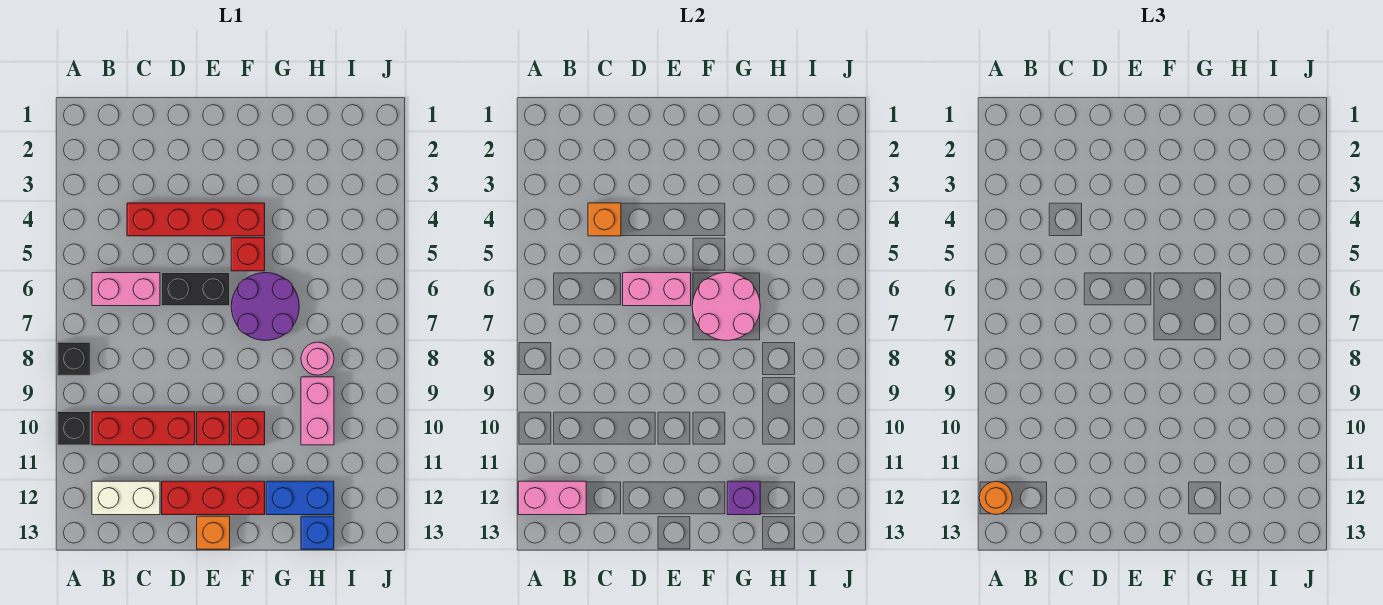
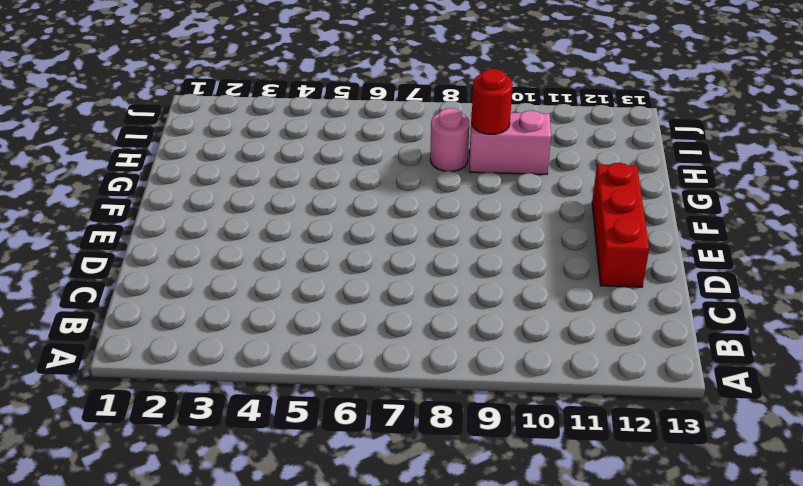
red round brick H9 level 2 -> none
none -> black brick A8 level 1
none -> black brick A10 level 1
none -> pink brick B6:C6 level 1

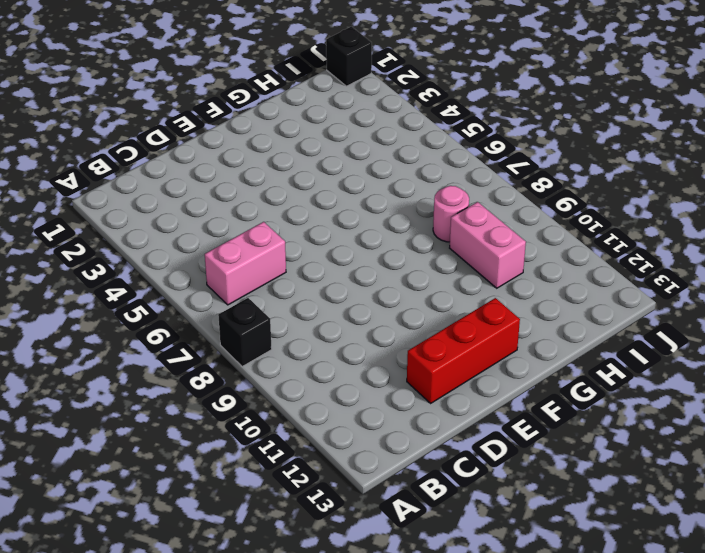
black brick J1 level 1 -> black brick A10 level 1
none -> red brick B10:D10 level 1
none -> white brick B12:C12 level 1
none -> red brick C4:F4 level 1

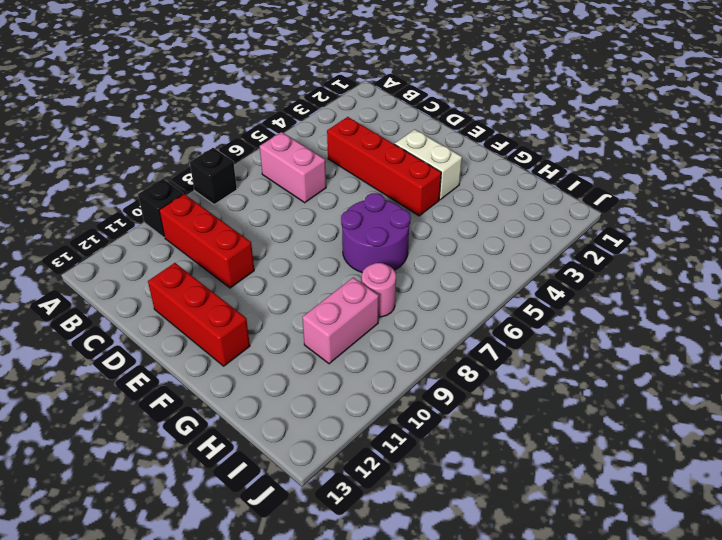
white brick E3:F3 level 1 -> white brick B12:C12 level 1
none -> black brick D6:E6 level 1
none -> red brick E10 level 1
none -> orange brick E13 level 1

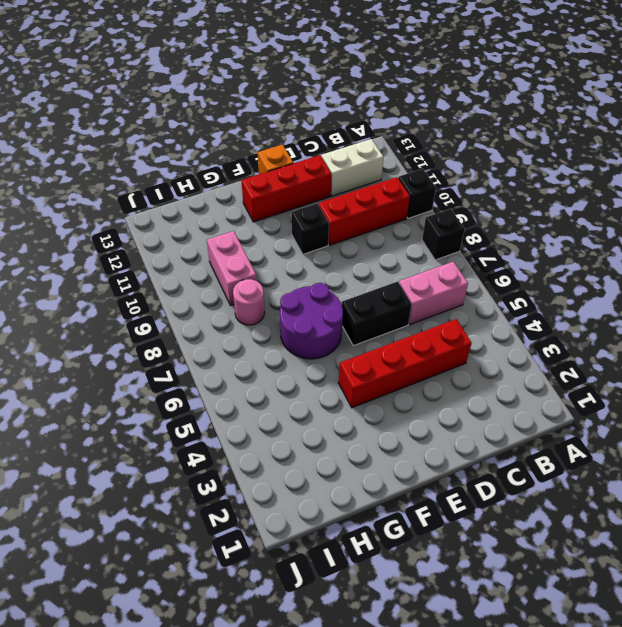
black brick E10 level 1 -> red brick E10 level 1
none -> red brick F5 level 1
none -> red brick F10 level 1
none -> blue brick G12:H12 level 1

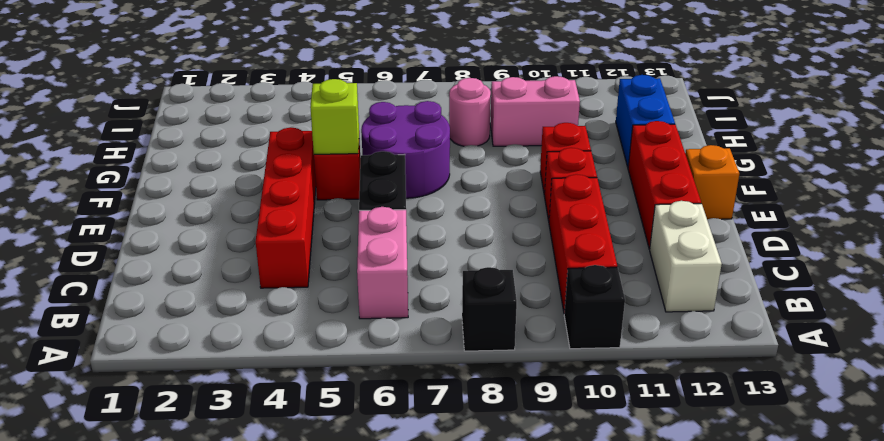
lime brick F5 level 2 -> none
none -> blue brick H13 level 1
none -> pink brick A12:B12 level 2
none -> orange brick C4 level 2

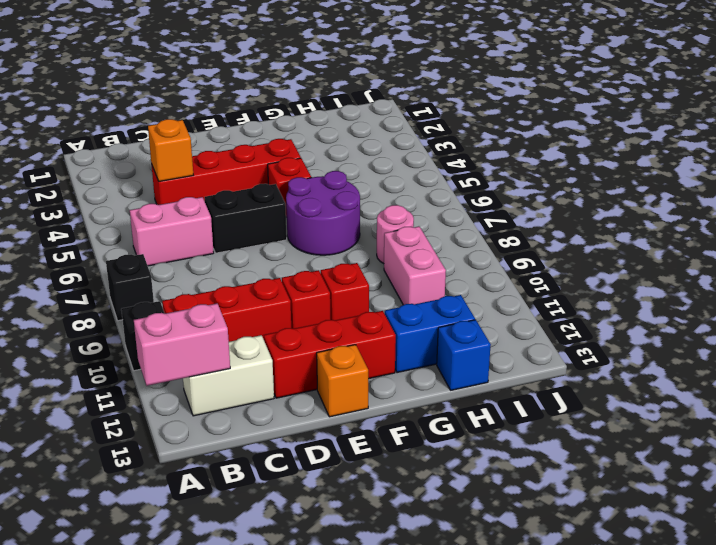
none -> pink brick D6:E6 level 2
none -> pink round brick F6:G7 level 2
none -> purple brick G12 level 2

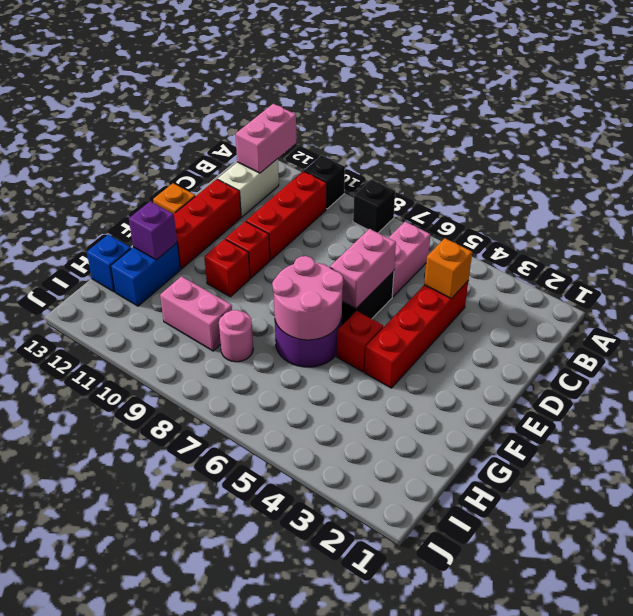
none -> orange round brick A12 level 3

